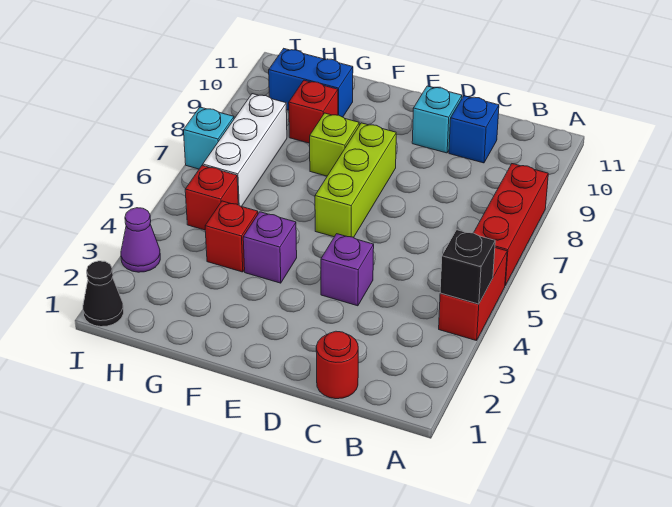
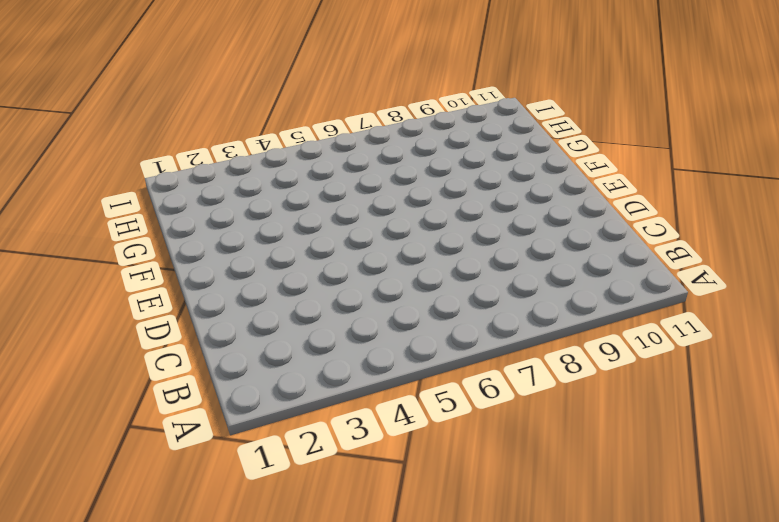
none -> red brick A4:A5 level 1
none -> red brick A6:A8 level 1
none -> red round brick C1 level 1

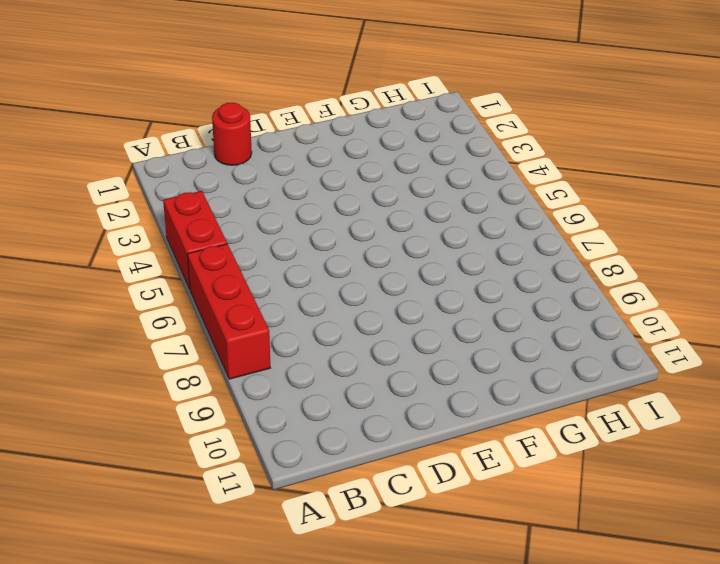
none -> blue brick C10 level 1
none -> purple brick D4 level 1
none -> cyan brick D10 level 1

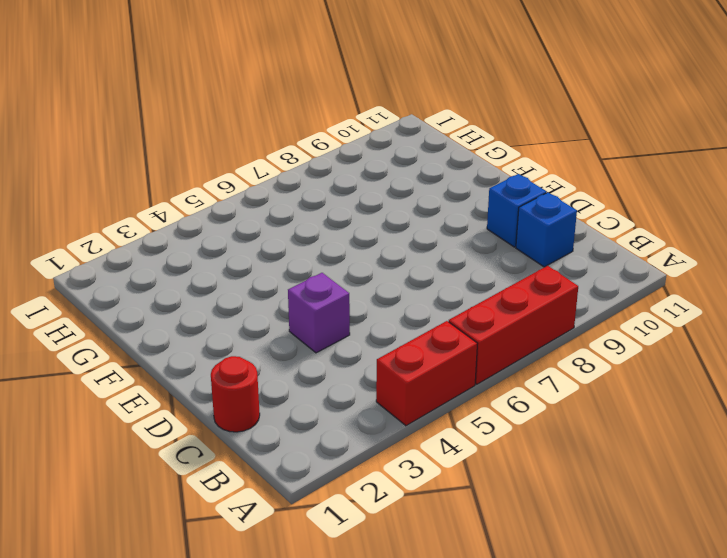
blue brick D10 level 1 -> cyan brick D10 level 1
none -> lime brick E6:E8 level 1
none -> purple brick F4 level 1
none -> lime brick F8 level 1

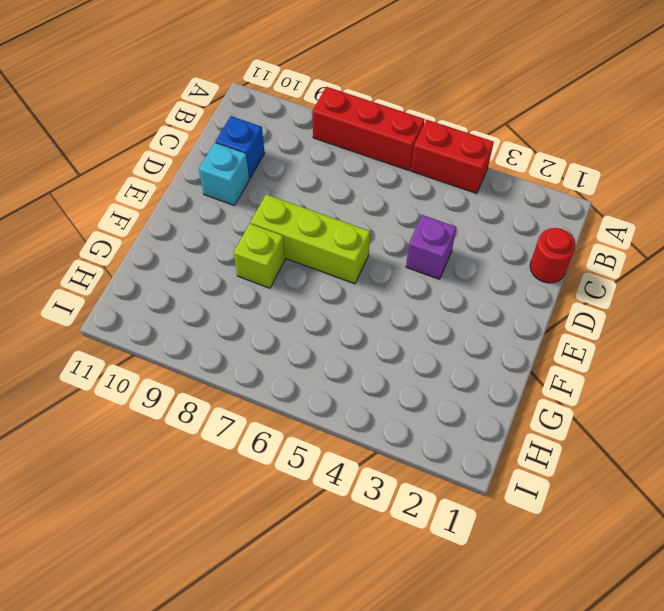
none -> purple brick F4 level 1
none -> red brick G4 level 1
none -> red brick G9 level 1

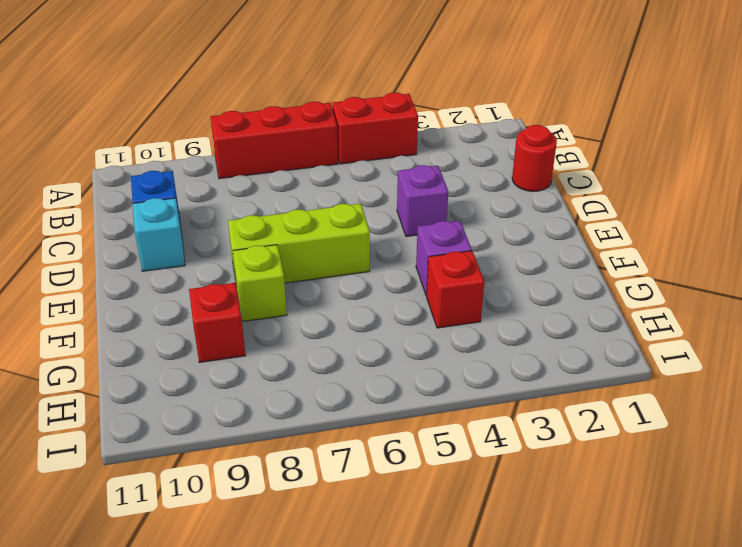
none -> blue brick G10:H10 level 1
none -> red brick H5 level 1
none -> white brick H6:H8 level 1

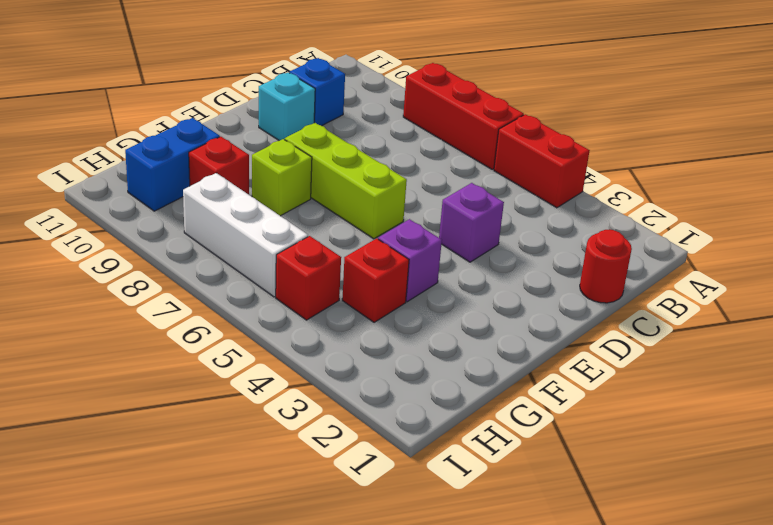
none -> black cone I1 level 1
none -> purple cone I3 level 1
none -> cyan brick I7 level 1

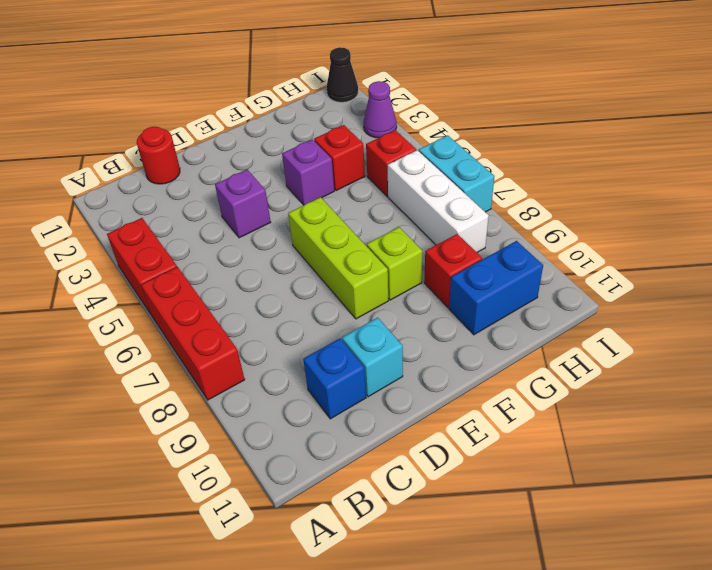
cyan brick I6:I7 level 1 -> cyan brick I7 level 1
none -> black brick A4 level 2

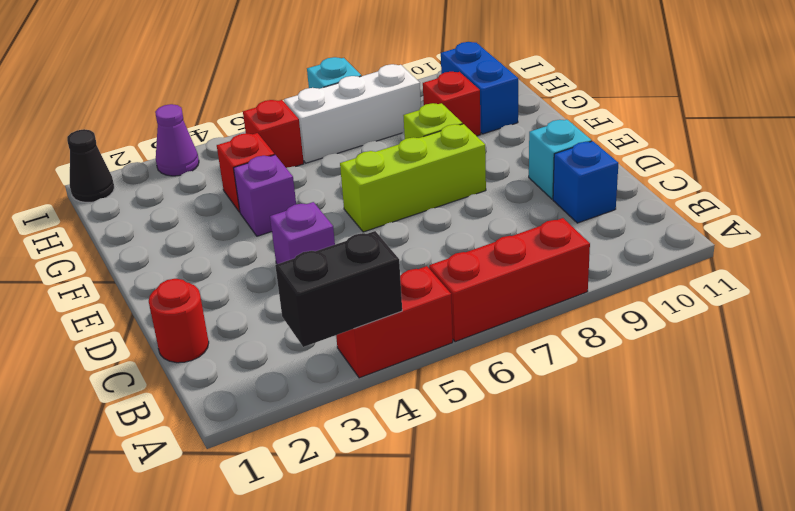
black brick A3:A4 level 2 -> black brick A4 level 2

